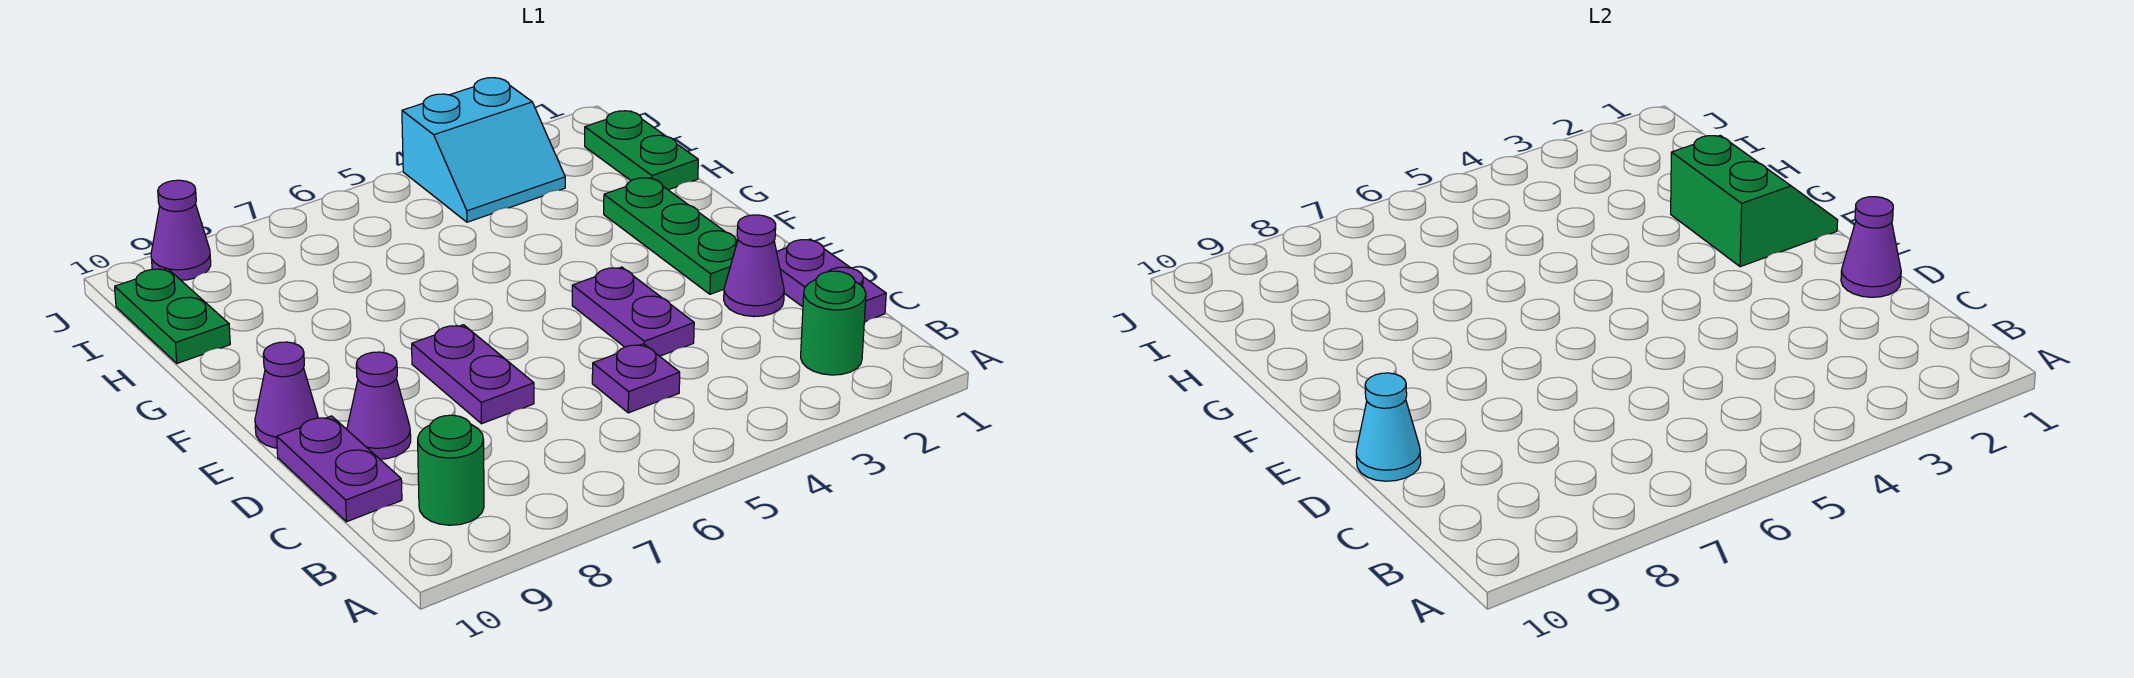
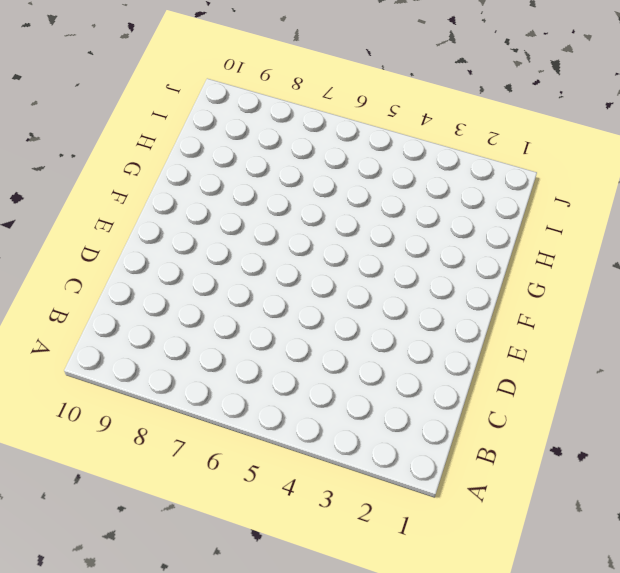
none -> green round brick B2 level 1
none -> green round brick B9 level 1
none -> purple plate C1:D1 level 1

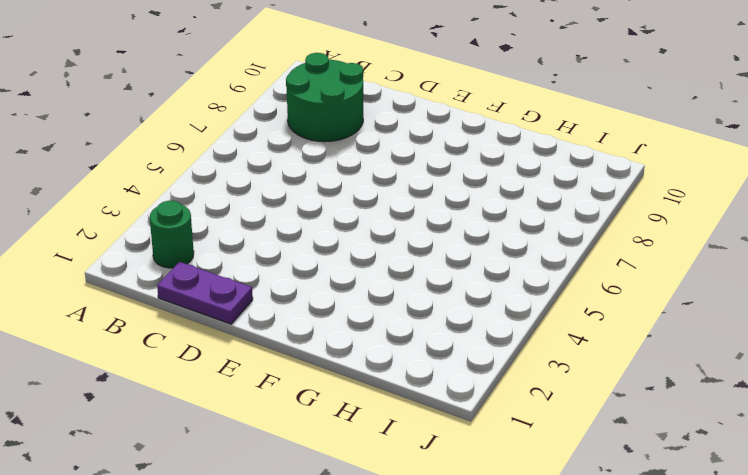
green round brick B8:C9 level 1 -> green round brick B9 level 1
none -> purple plate C5 level 1
none -> purple plate C10:D10 level 1
none -> purple cone D2 level 1

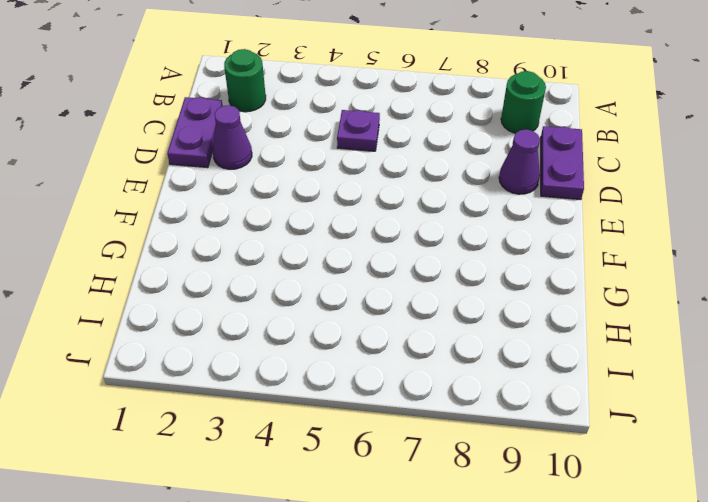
none -> purple plate D4:E4 level 1
none -> purple plate D7:E7 level 1
none -> green plate E2:G2 level 1

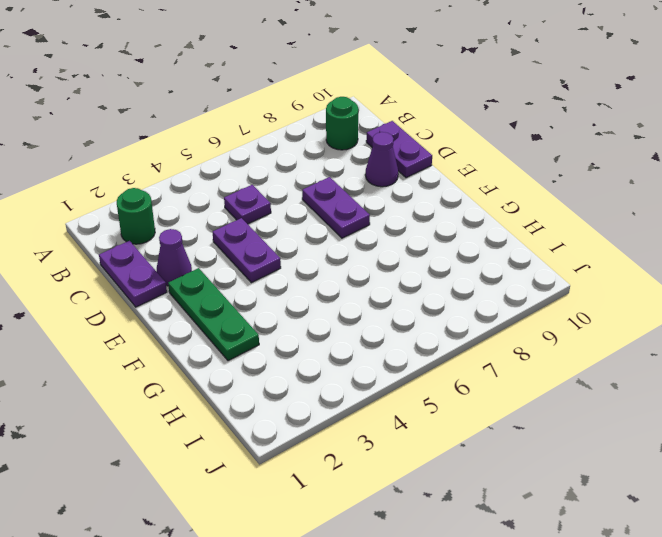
none -> purple cone E10 level 1
none -> green plate H1:I1 level 1
none -> green plate H10:I10 level 1

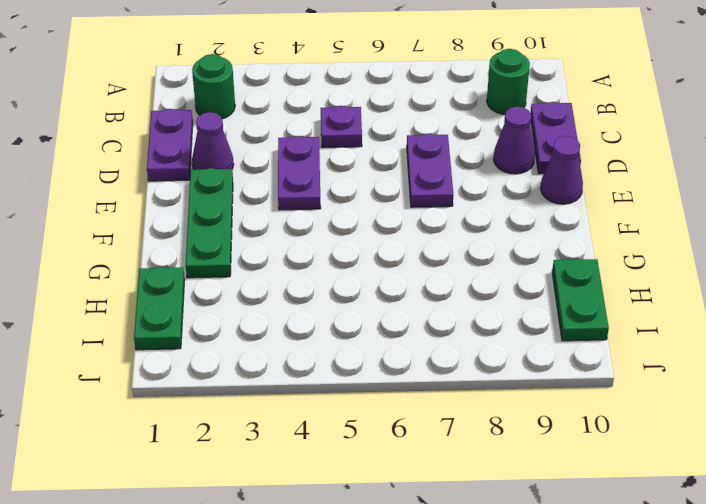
none -> cyan slope I3:J4 level 1 top J
none -> purple cone J9 level 1
none -> purple cone D1 level 2

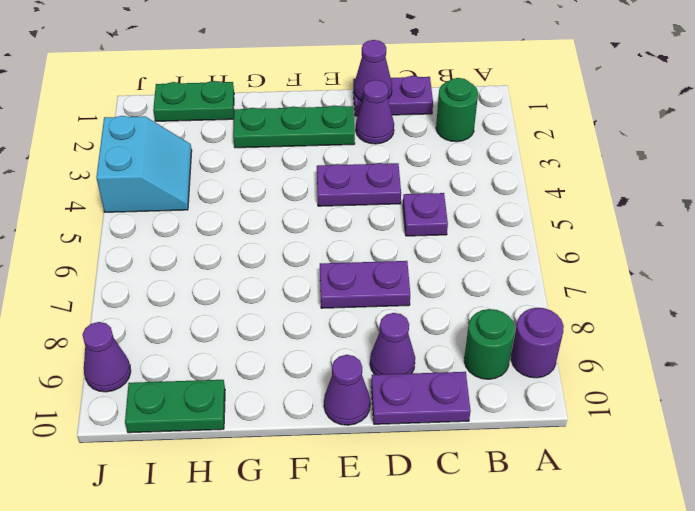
purple round brick A9 level 1 -> none
none -> cyan cone D10 level 2
none -> green slope F1:G2 level 2 top 2

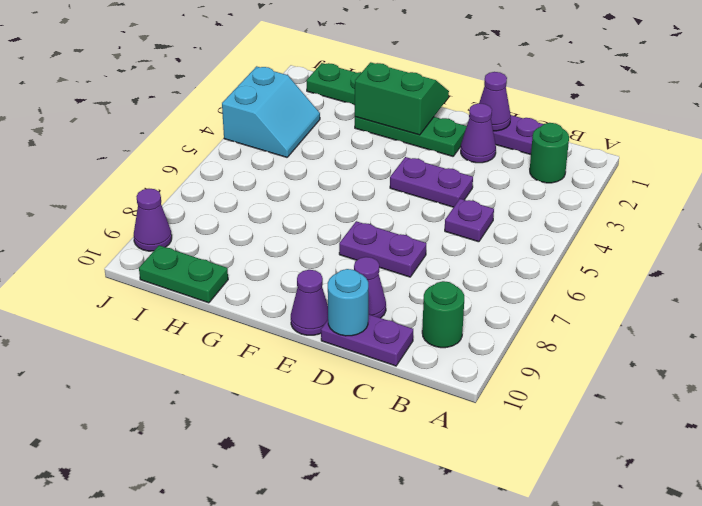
cyan round brick D10 level 2 -> cyan cone D10 level 2

